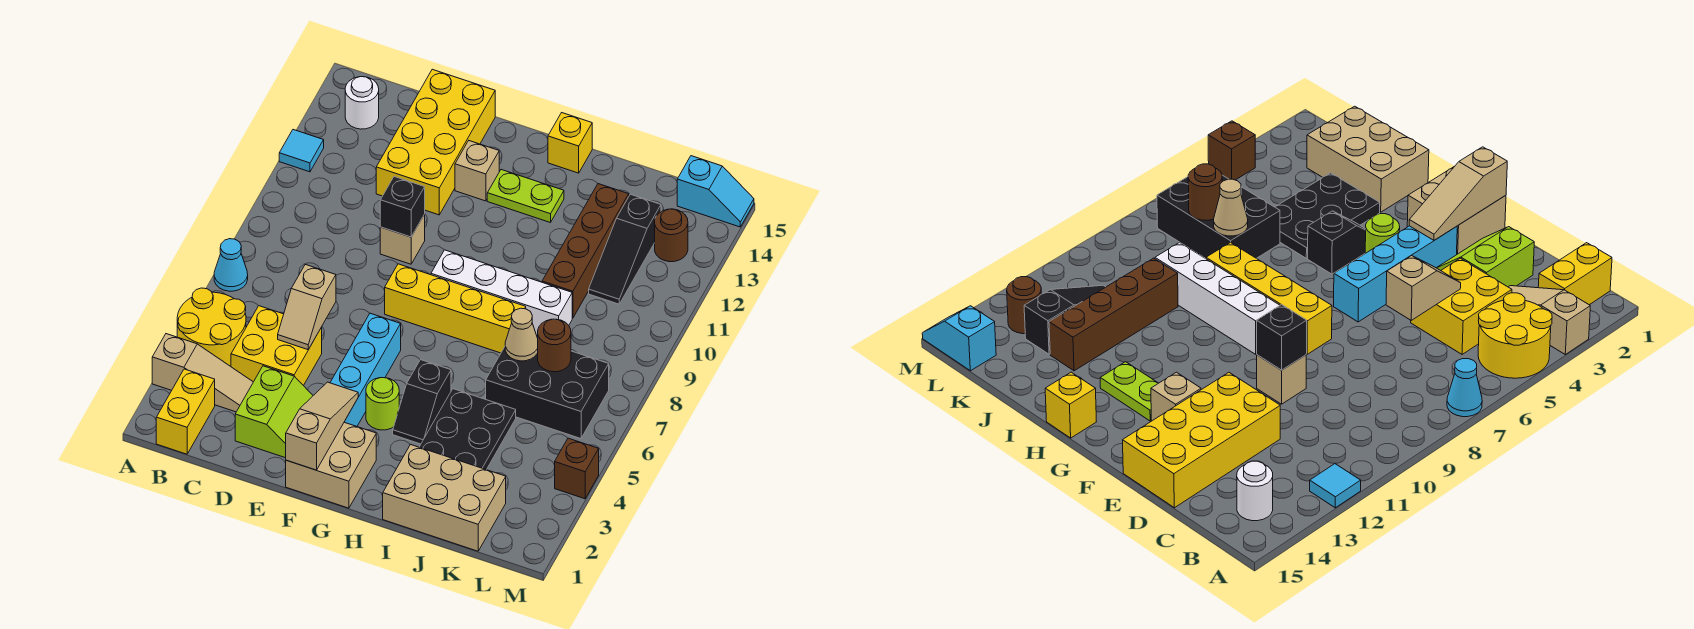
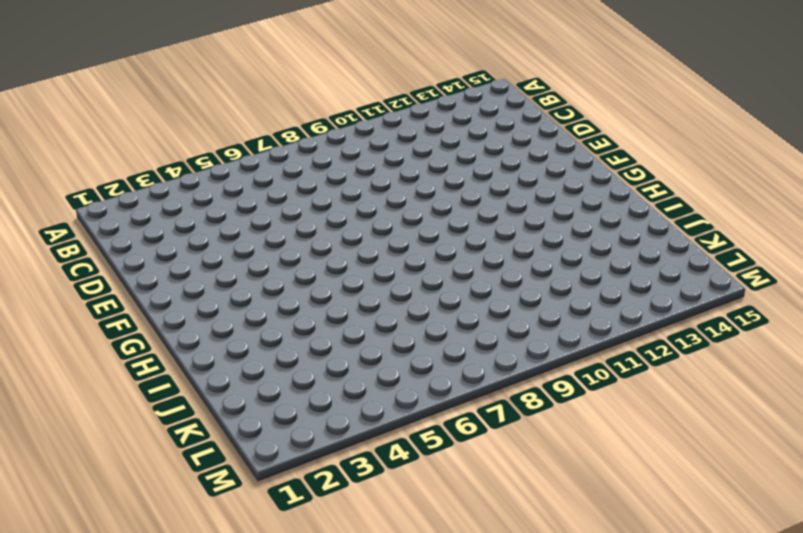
none -> tan slope A3:C3 level 1 top A
none -> yellow round brick A4:B5 level 1
none -> cyan cone A7 level 1
none -> cyan tile A12 level 1

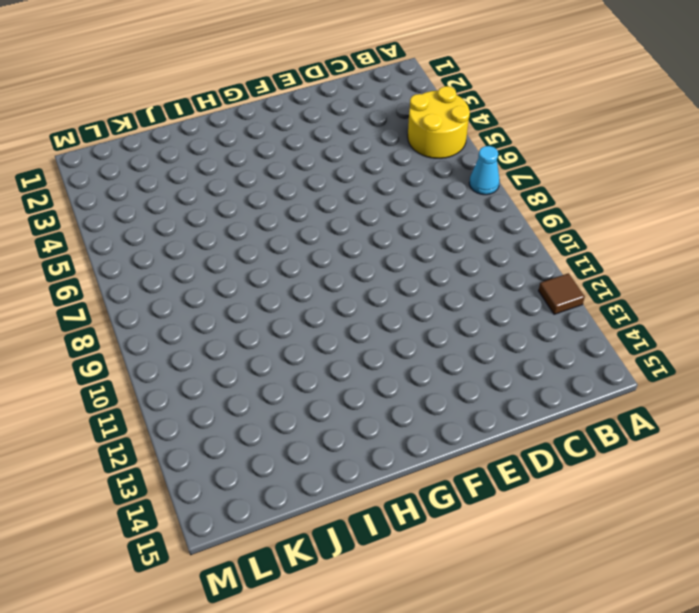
brown tile A12 level 1 -> cyan tile A12 level 1
none -> tan slope A3:C3 level 1 top A
none -> yellow brick B1:B2 level 1
none -> white round brick B14 level 1
none -> yellow brick C4:D5 level 1

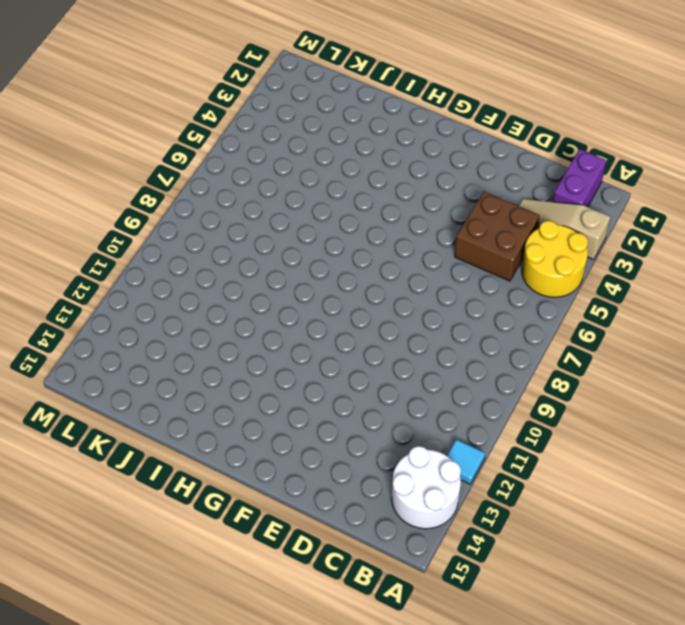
white round brick A13:B14 level 1 -> white round brick B14 level 1
purple brick B1:B2 level 1 -> yellow brick B1:B2 level 1
brown brick C4:D5 level 1 -> yellow brick C4:D5 level 1
none -> cyan cone A7 level 1
none -> lime slope D2:E3 level 1 top D
none -> yellow brick D12:E15 level 1
none -> tan brick E10 level 1

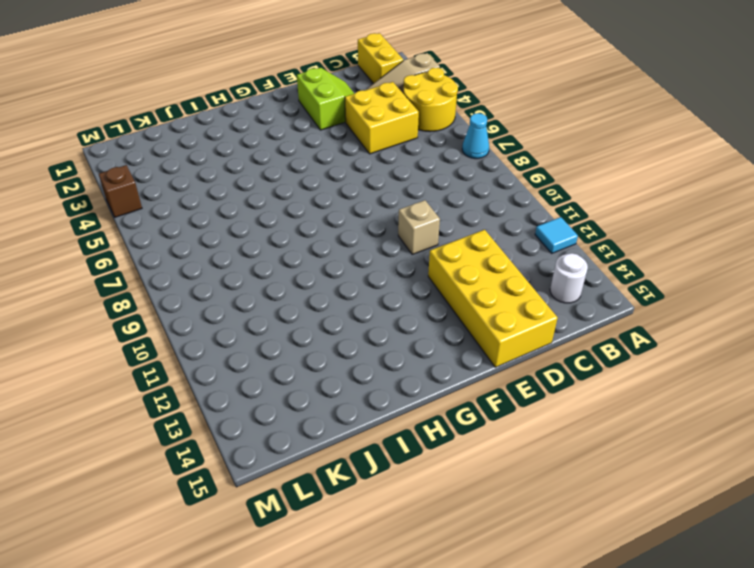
lime slope D2:E3 level 1 top E -> lime slope D2:E3 level 1 top D
none -> tan brick F1:G2 level 1
none -> cyan brick F3:F6 level 1
none -> yellow brick F8:I8 level 1
none -> tan brick F13 level 1

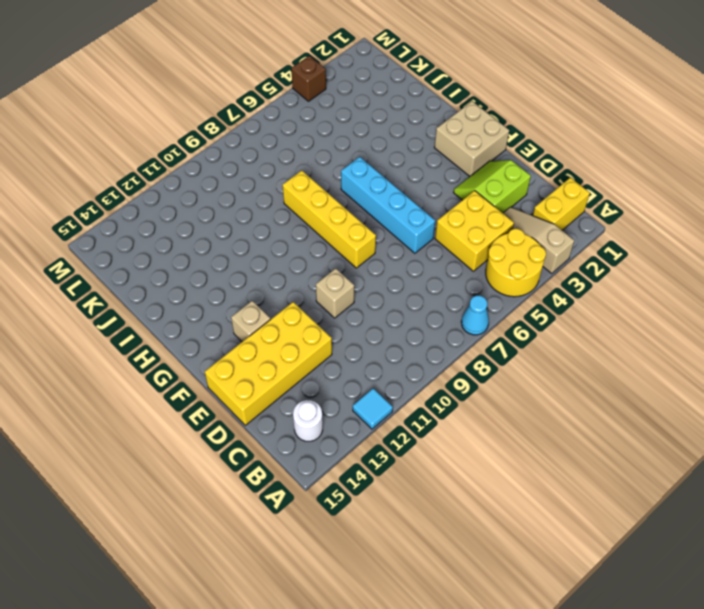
cyan brick E6:H6 level 1 -> cyan brick F3:F6 level 1
none -> lime round brick G4 level 1
none -> white brick G9:J9 level 1
none -> lime plate G13:H13 level 1
none -> black slope H4:H5 level 1 top 5

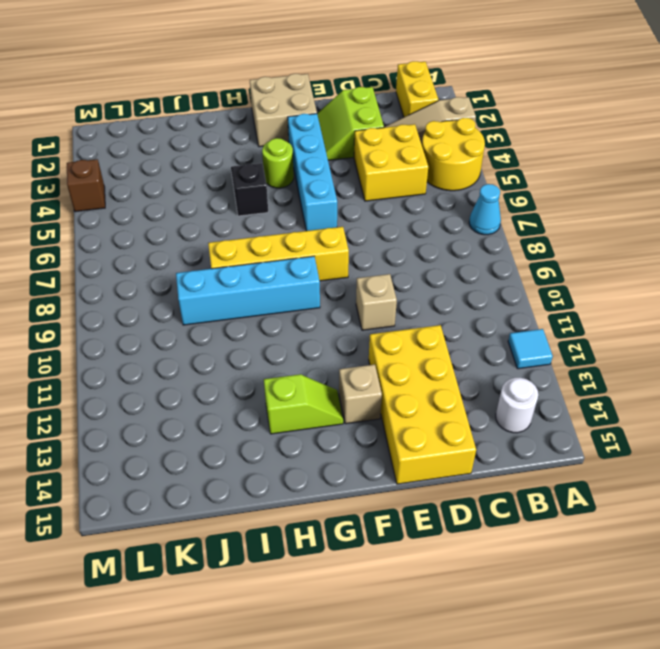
cyan brick G9:J9 level 1 -> white brick G9:J9 level 1
lime slope G13:H13 level 1 top H -> lime plate G13:H13 level 1
none -> yellow brick H15 level 1
none -> tan brick I1:K2 level 1
none -> black plate I3:J5 level 1
none -> black brick J6:L7 level 1

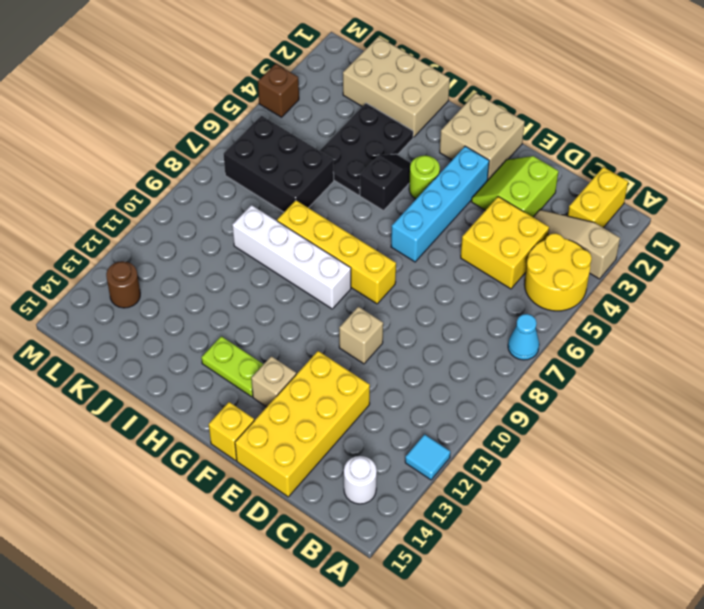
yellow brick F15 level 1 -> yellow brick H15 level 1
none -> brown brick J10:J13 level 1
none -> black slope K11:K13 level 1 top 13
none -> cyan slope L15:M15 level 1 top L
none -> tan slope D5:D6 level 2 top 6

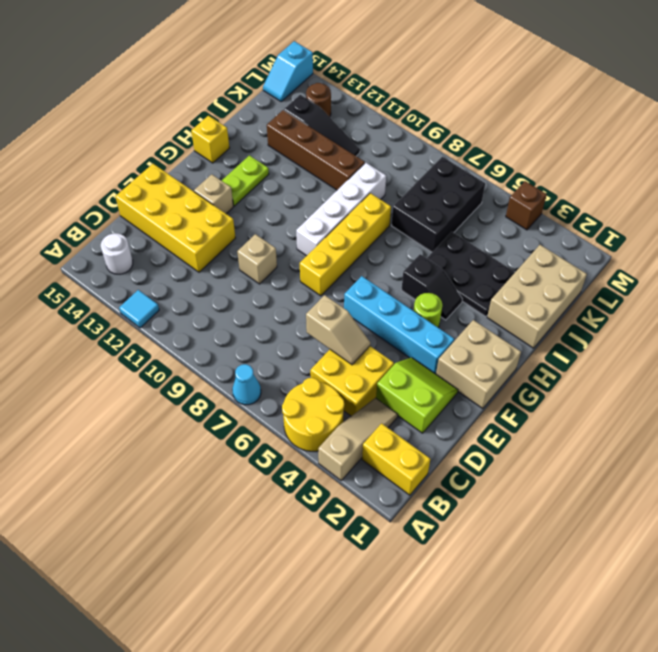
cyan slope L15:M15 level 1 top M -> cyan slope L15:M15 level 1 top L
none -> black brick E10 level 2
none -> tan slope F1:F3 level 2 top 1
none -> tan cone J7 level 2
none -> brown round brick K7 level 2

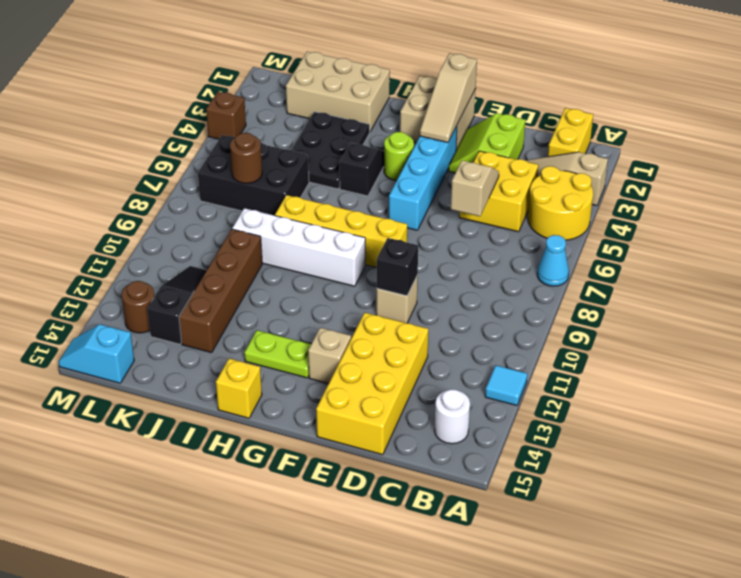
none -> tan cone J7 level 2

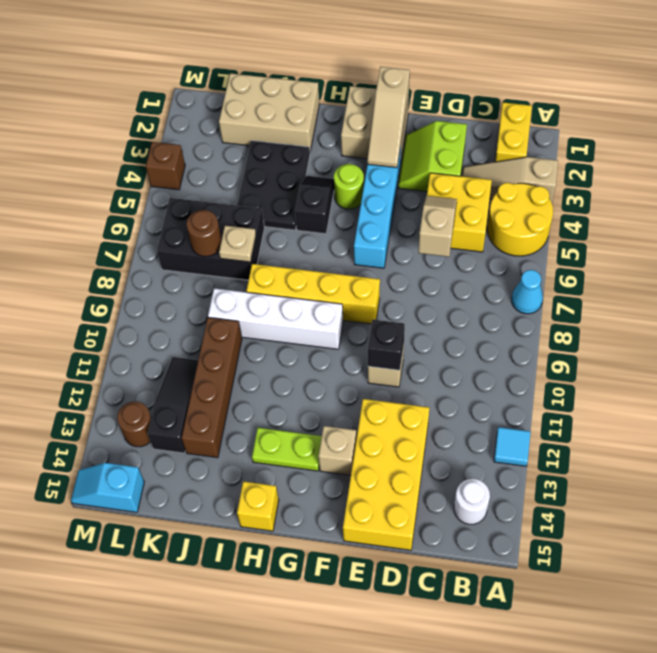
tan plate J7 level 2 -> tan cone J7 level 2

